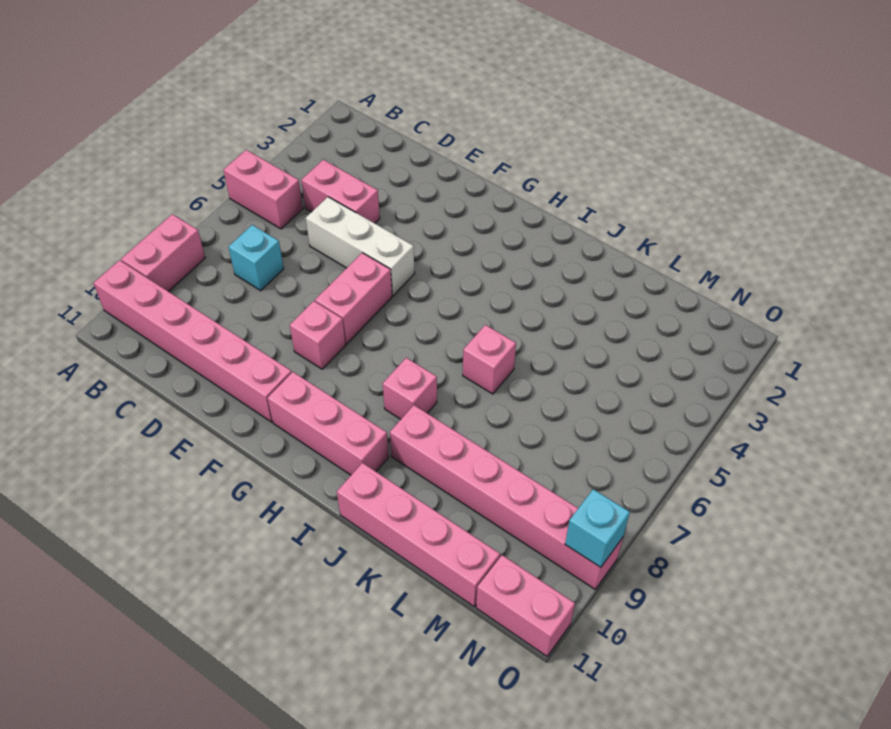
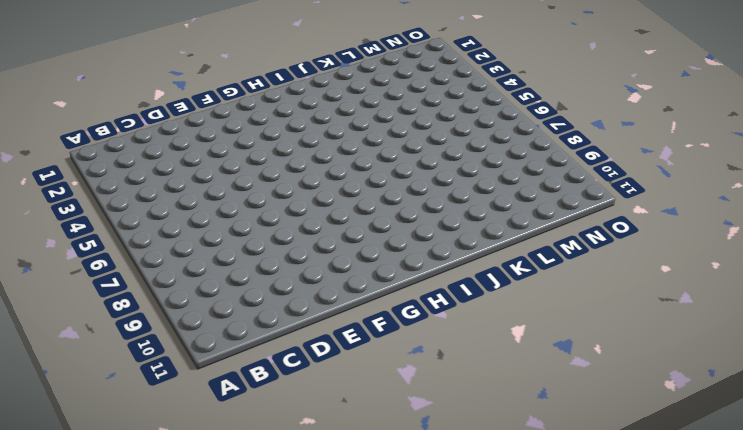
none -> pink brick A5:B5 level 1
none -> pink brick A8:A9 level 1
none -> pink brick A10:F10 level 1

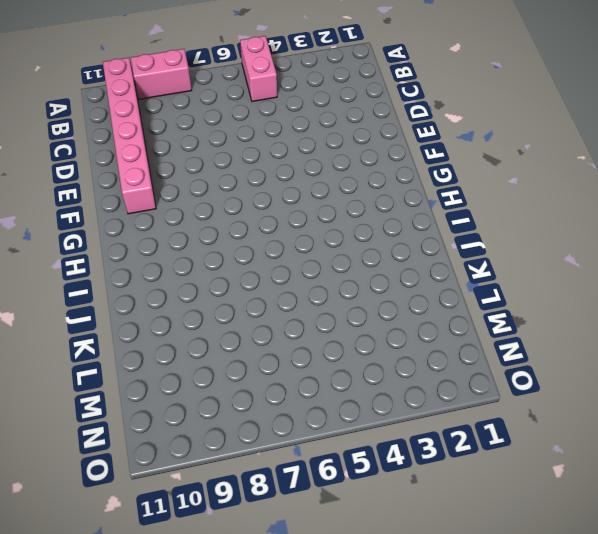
none -> pink brick C4:D4 level 1
none -> cyan brick C7 level 1
none -> white brick D5:F5 level 1

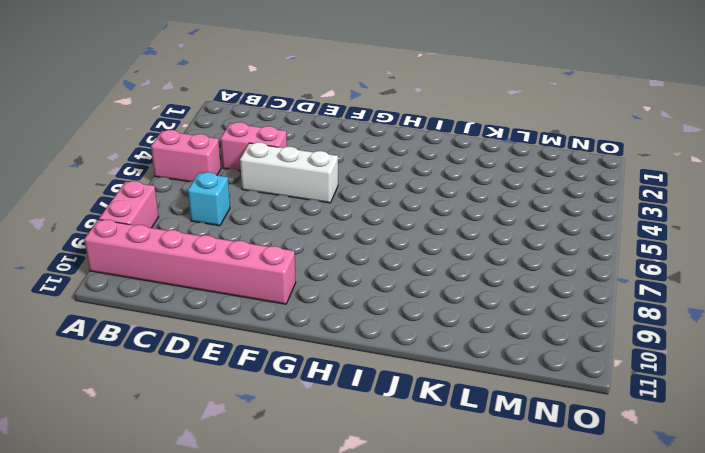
none -> pink brick F6:F7 level 1
none -> pink brick F8 level 1
none -> pink brick G10:I10 level 1

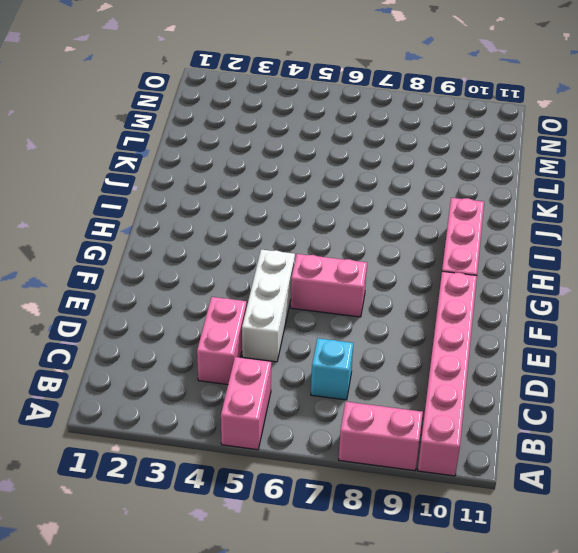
none -> pink brick F8 level 1
none -> pink brick I8 level 1
none -> pink brick J6 level 1

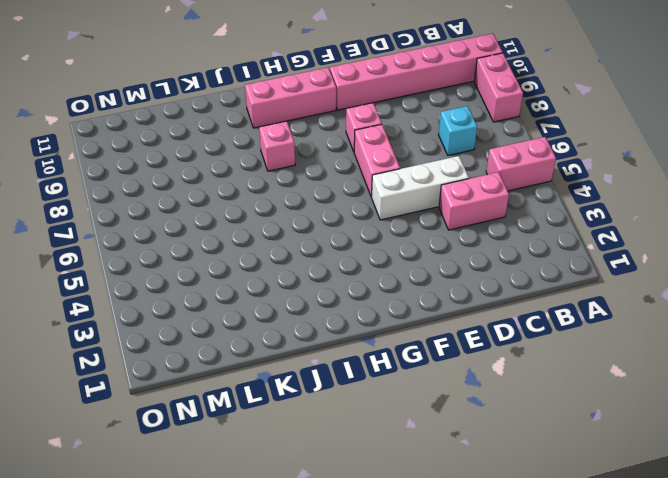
none -> pink brick J6 level 1
none -> pink brick J9:O9 level 1
none -> pink brick J11:M11 level 1

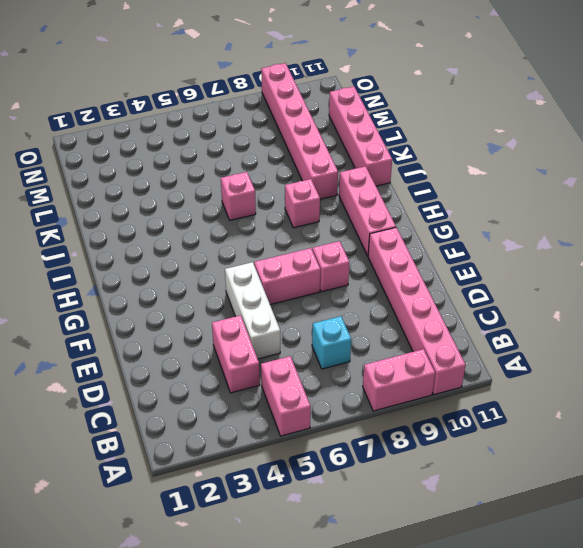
none -> pink brick N11:O11 level 1
none -> cyan brick O9 level 2

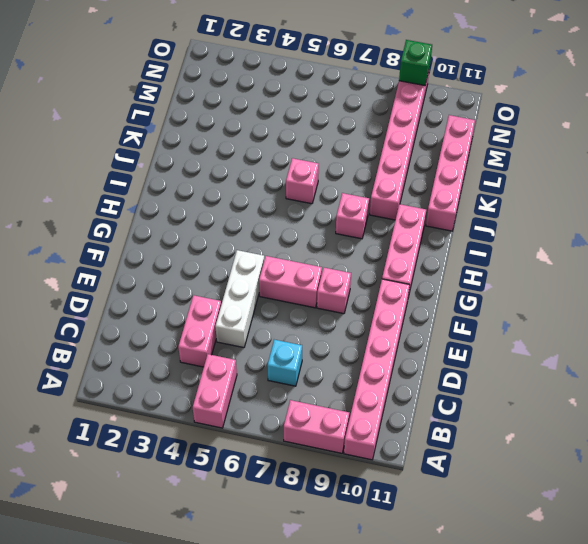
green brick O9 level 2 -> cyan brick O9 level 2
none -> pink brick N11:O11 level 1

